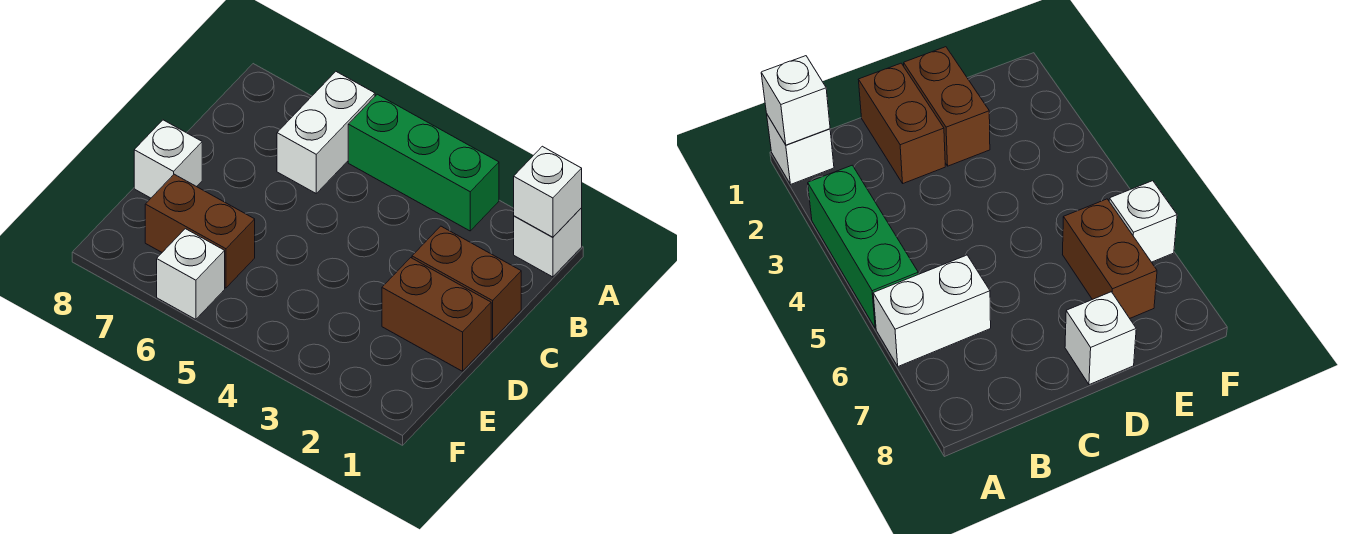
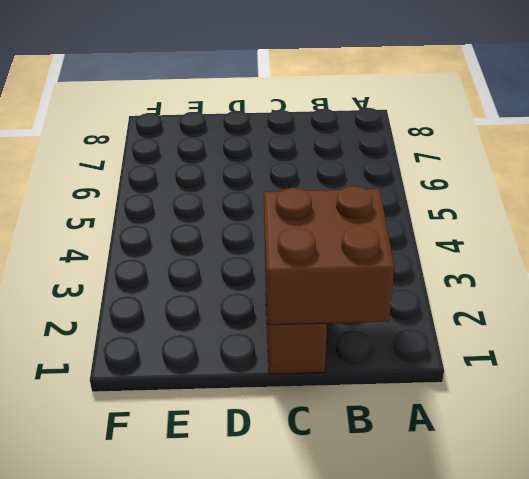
brown brick B1:C2 level 2 -> none
none -> white brick A1 level 1
none -> green brick A3:A5 level 1

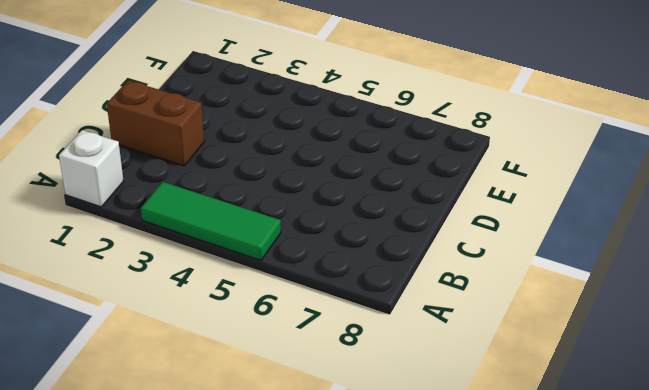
green tile A3:A5 level 1 -> green brick A3:A5 level 1
none -> white brick A6:B6 level 1
none -> brown brick D1:D2 level 1

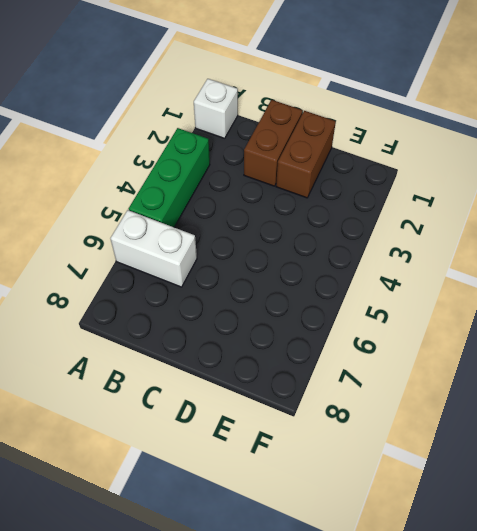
none -> white brick D8 level 1
none -> brown brick E6:E7 level 1

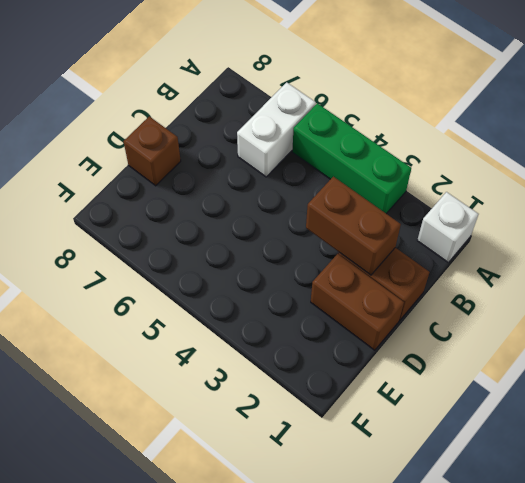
brown brick C2:C3 level 2 -> brown brick E6:E7 level 1
brown brick D8 level 1 -> white brick D8 level 1
none -> white brick F6 level 1
none -> white brick A1 level 2

